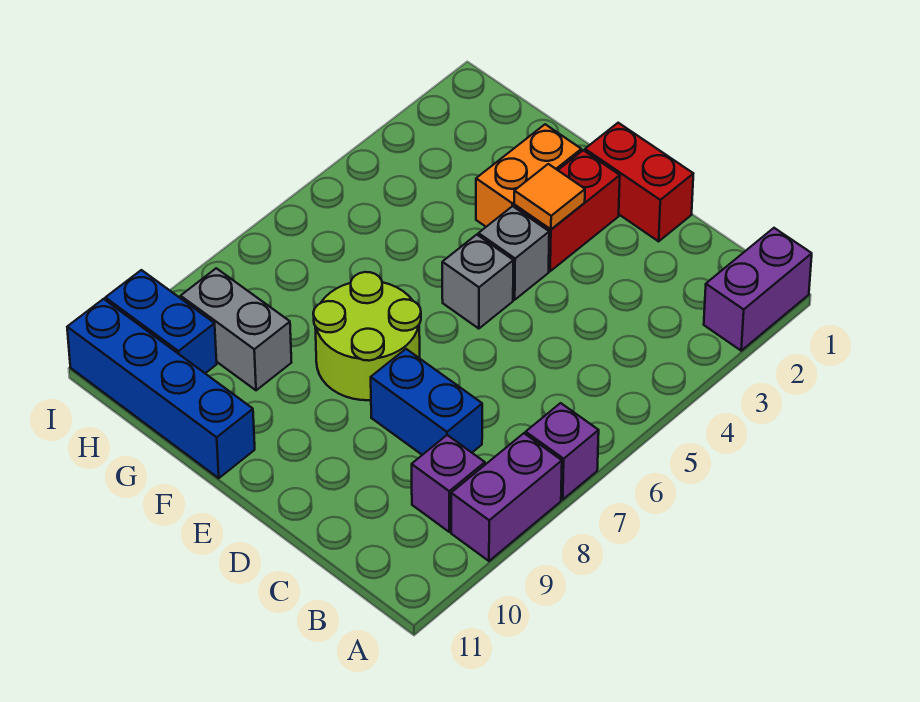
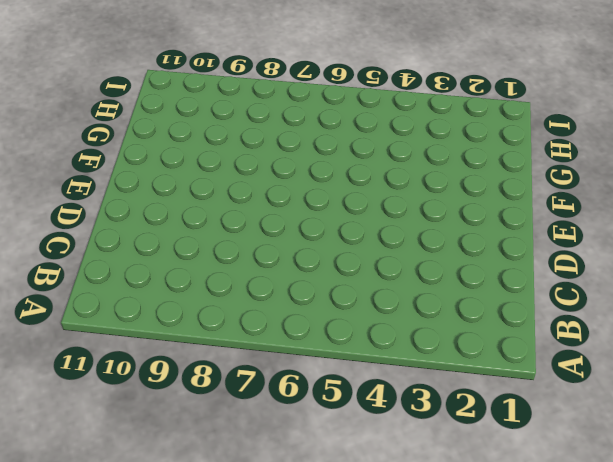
none -> purple brick A1:A2 level 1
none -> purple brick A7 level 1
none -> purple brick A8:A9 level 1

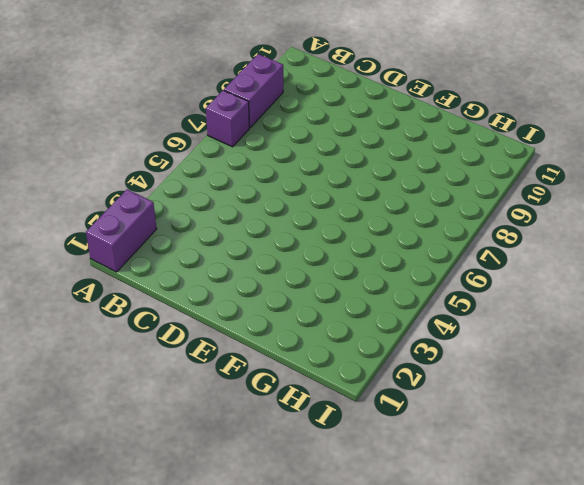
none -> purple brick B9 level 1
none -> blue brick C8:D8 level 1
none -> red brick D1:E1 level 1

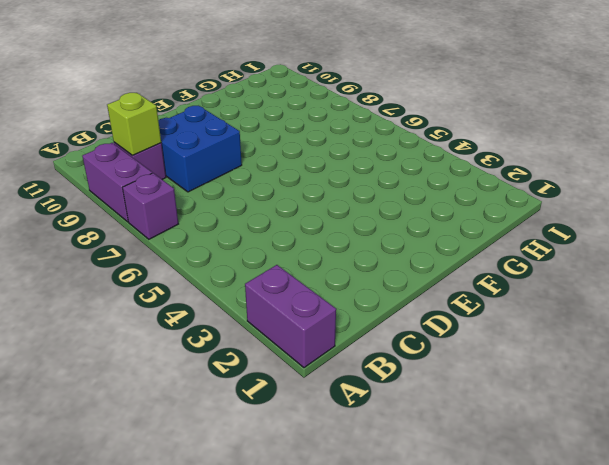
lime brick B9 level 2 -> none
blue brick C8:D9 level 1 -> blue brick C8:D8 level 1
none -> red brick D1:E1 level 1
none -> red brick E2:E3 level 1
none -> grey brick E4 level 1

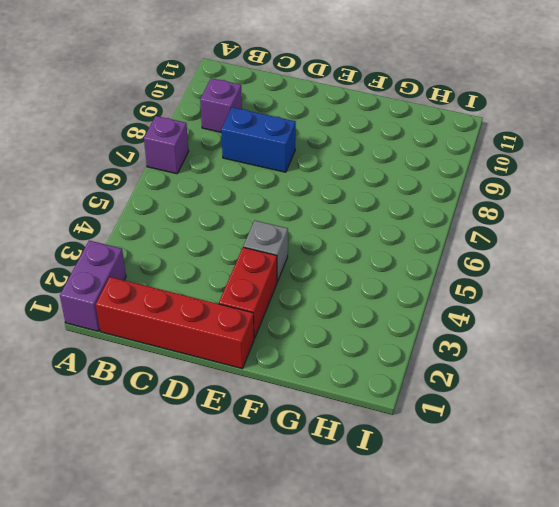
red brick B1:E1 level 1 -> red brick D1:E1 level 1
none -> purple brick A8:A9 level 1
none -> grey brick E5 level 1
none -> lime round brick E7:F8 level 1

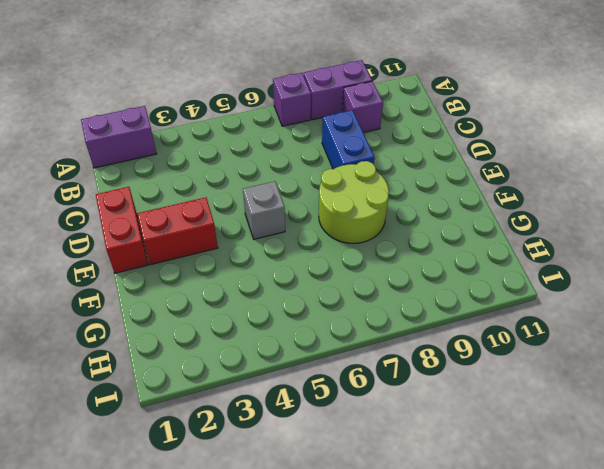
none -> grey brick E4 level 1
none -> orange brick F2:F3 level 1
none -> blue brick F11:I11 level 1

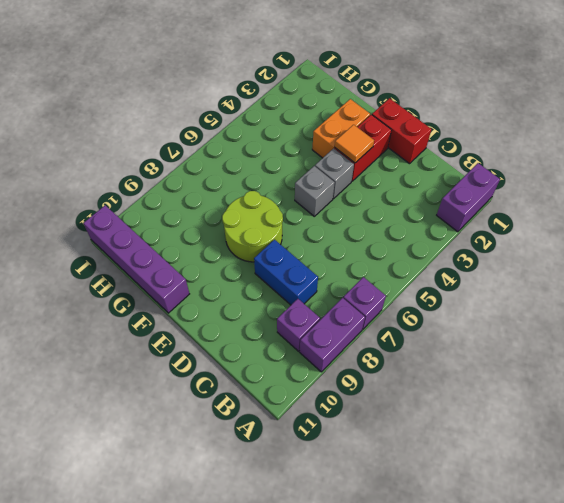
purple brick F11:I11 level 1 -> blue brick F11:I11 level 1
none -> grey brick G9:H9 level 1
none -> blue brick H10:I10 level 1

